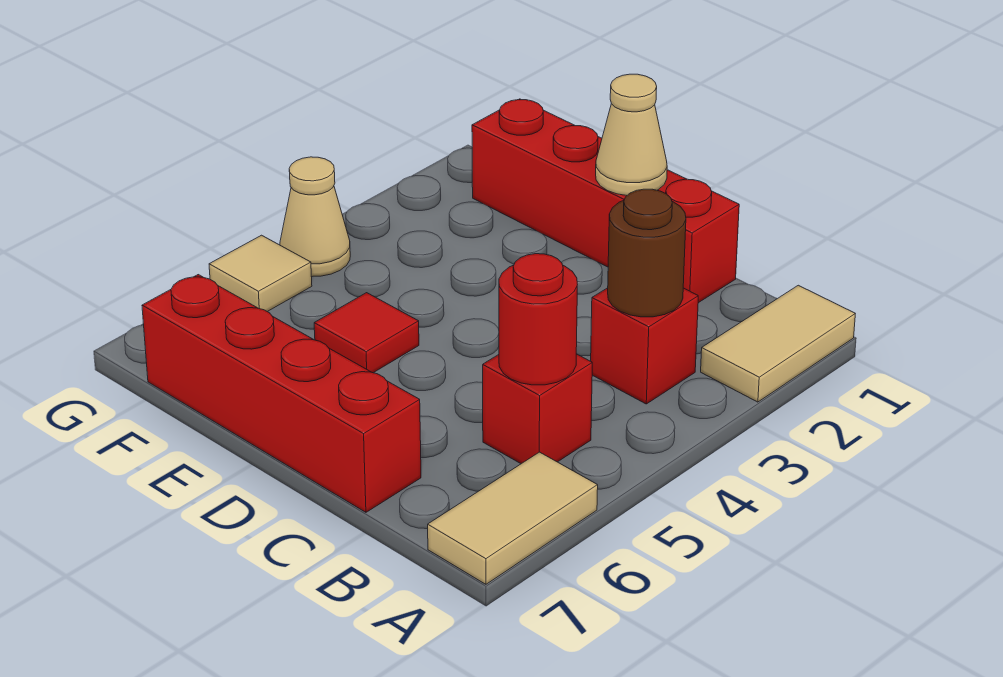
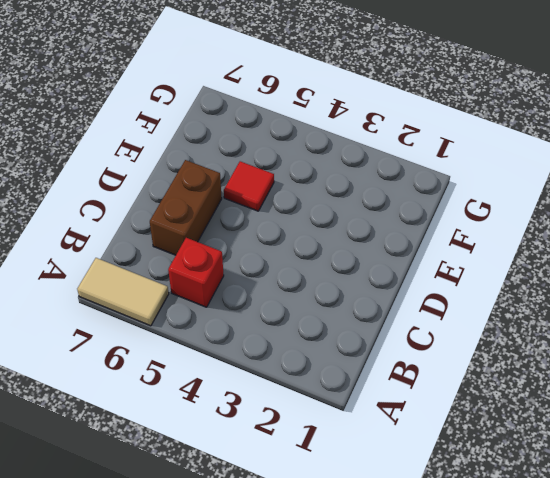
brown brick C6:D6 level 1 -> none
none -> tan tile A1:A2 level 1
none -> red brick B3 level 1
none -> red brick C1:F1 level 1

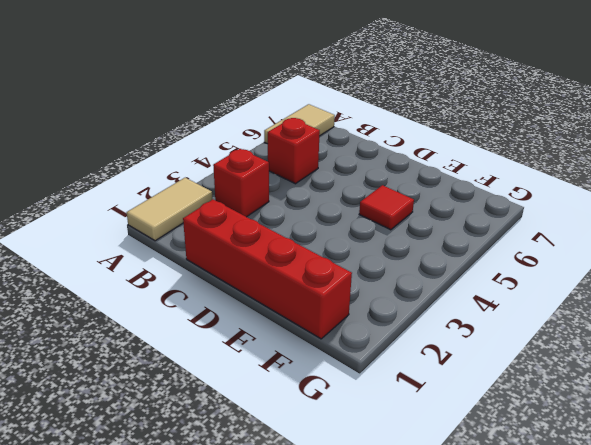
none -> red brick C7:F7 level 1
none -> tan cone G4 level 1
none -> tan tile G5 level 1

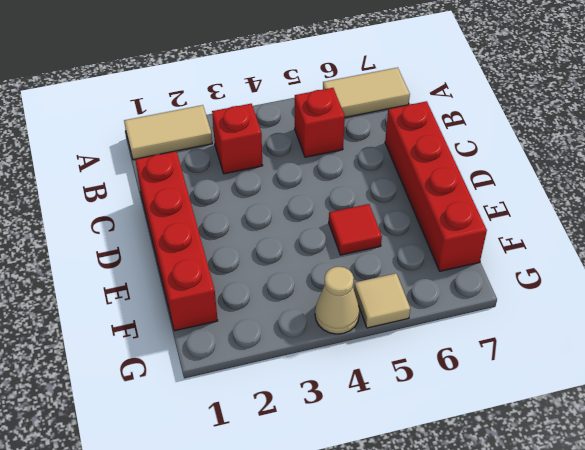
none -> brown round brick B3 level 2
none -> red round brick B5 level 2
none -> tan cone D1 level 2

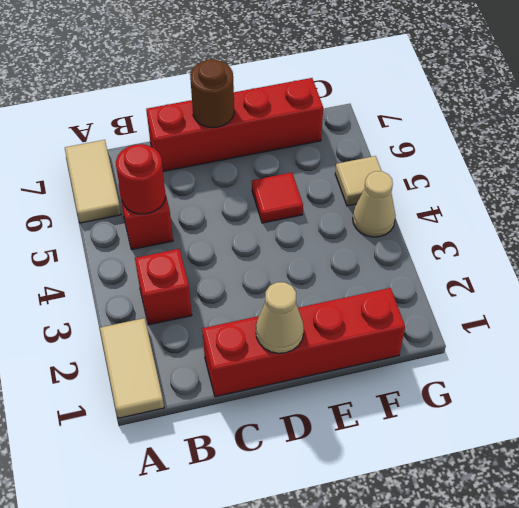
brown round brick D7 level 2 -> brown round brick B3 level 2

